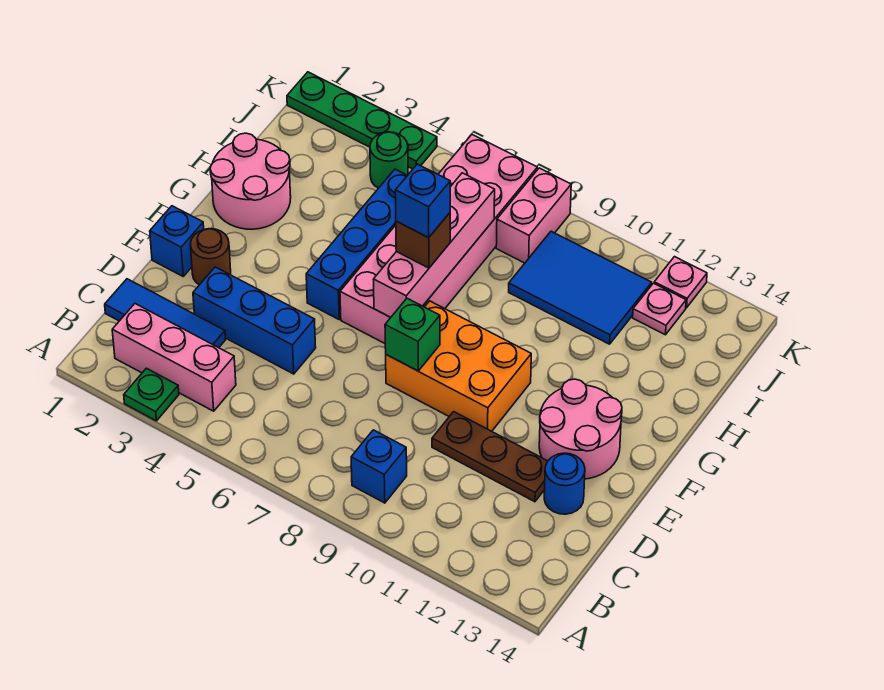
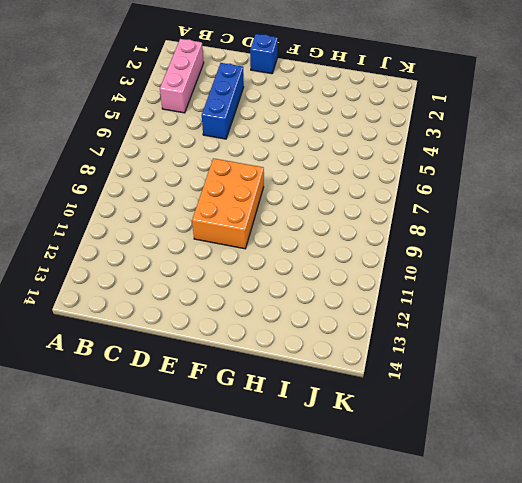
none -> green plate A3 level 1
none -> blue brick B9 level 1
none -> blue tile C1:C3 level 1

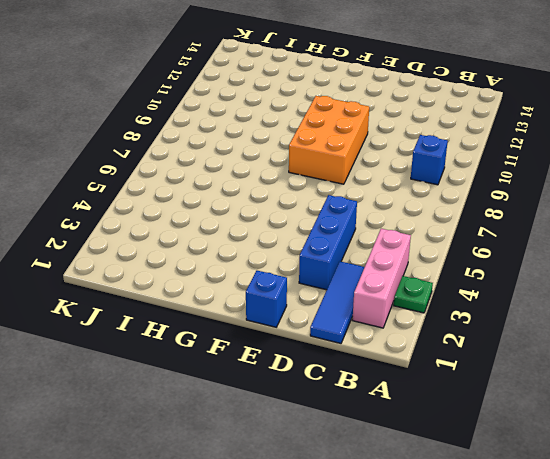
none -> brown plate D10:D12 level 1
none -> blue round brick D13 level 1
none -> brown round brick E2 level 1

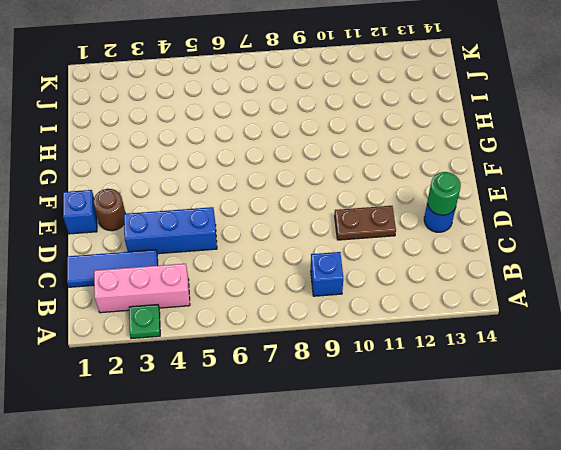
brown plate D10:D11 level 1 -> brown plate D10:D12 level 1
green round brick D13 level 2 -> green round brick J4 level 1
none -> orange brick E8:F10 level 1
none -> pink round brick E12:F13 level 1
none -> blue brick F5:I5 level 1

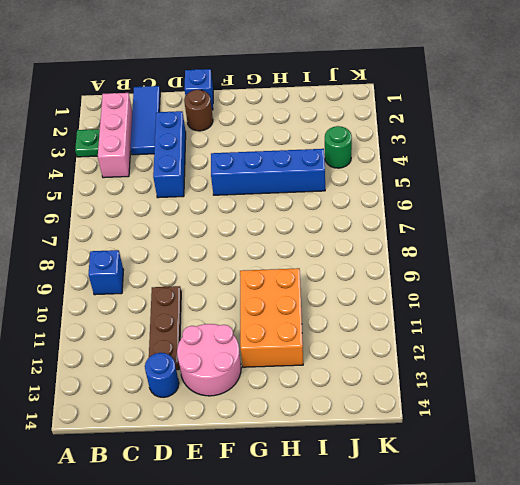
orange brick G10:H12 level 1 -> orange brick E8:F10 level 1
none -> pink brick F6:K7 level 1
none -> pink round brick G1:H2 level 1
none -> blue tile I9:J11 level 1

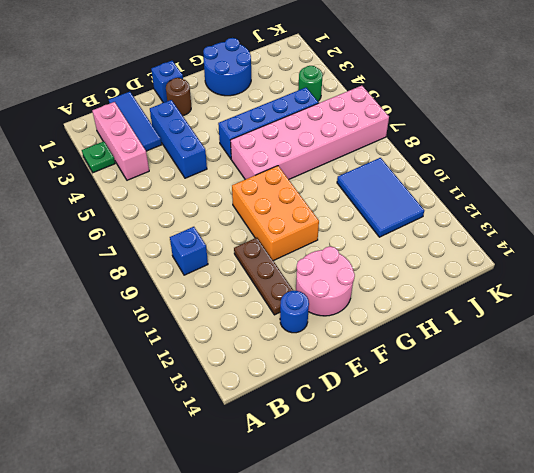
blue round brick G1:H2 level 1 -> pink round brick G1:H2 level 1
none -> pink brick J8:K8 level 1
none -> pink plate J12 level 1
none -> green plate K1:K4 level 1

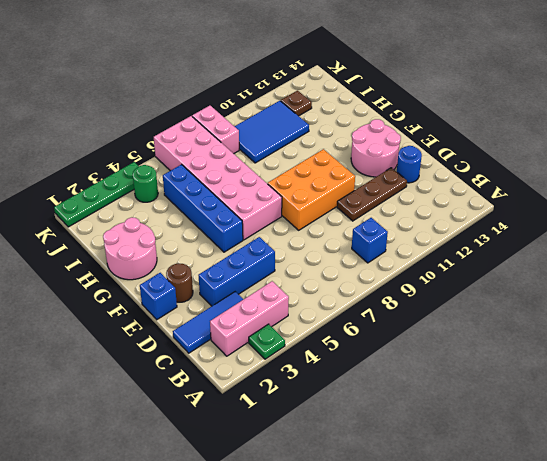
brown plate J12 level 1 -> pink plate J12 level 1
none -> pink plate K12 level 1
none -> green brick E8 level 2
none -> pink brick F7:I7 level 2

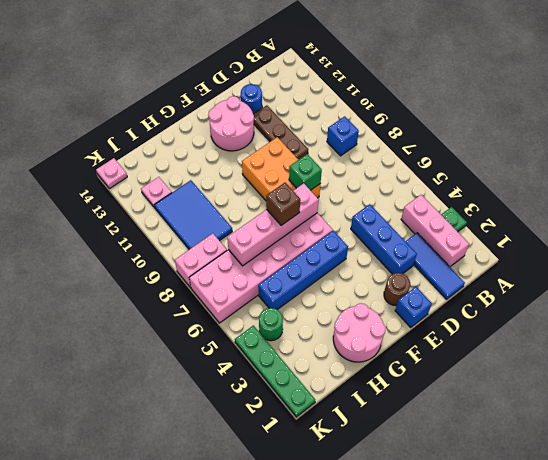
pink plate K14 level 1 -> pink plate K12 level 1
none -> blue brick G7 level 4

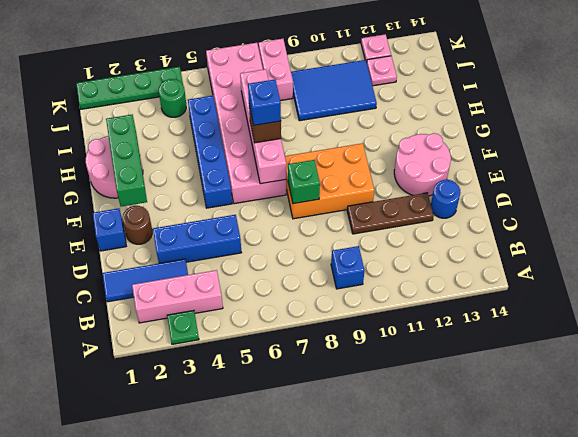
green brick F2:H2 level 2 -> none

